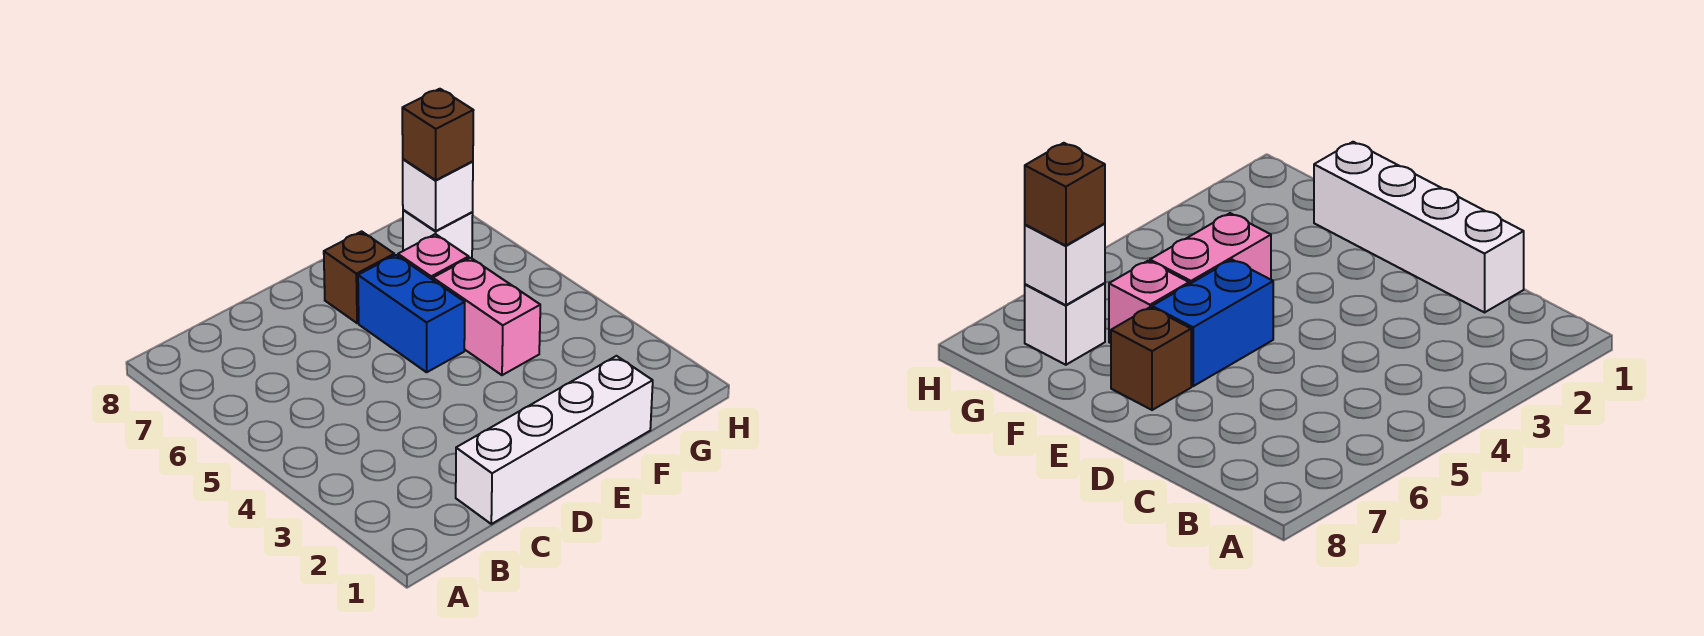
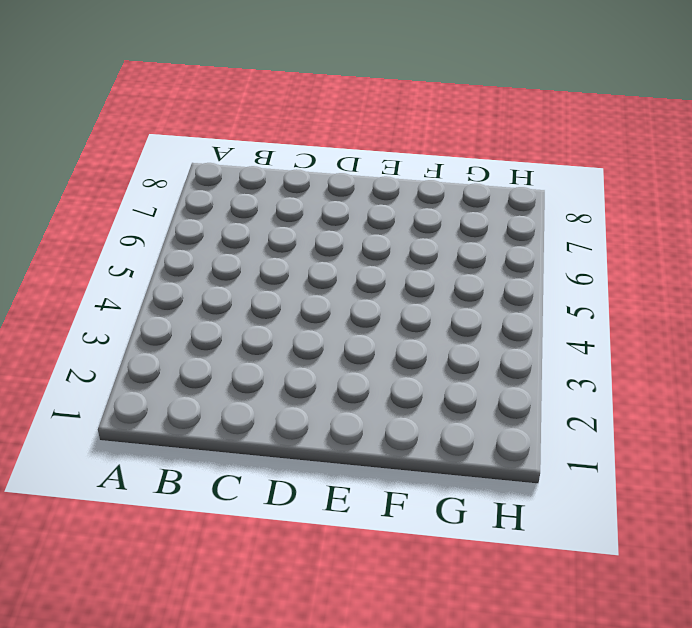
none -> white brick C1:F1 level 1
none -> blue brick E5:E6 level 1

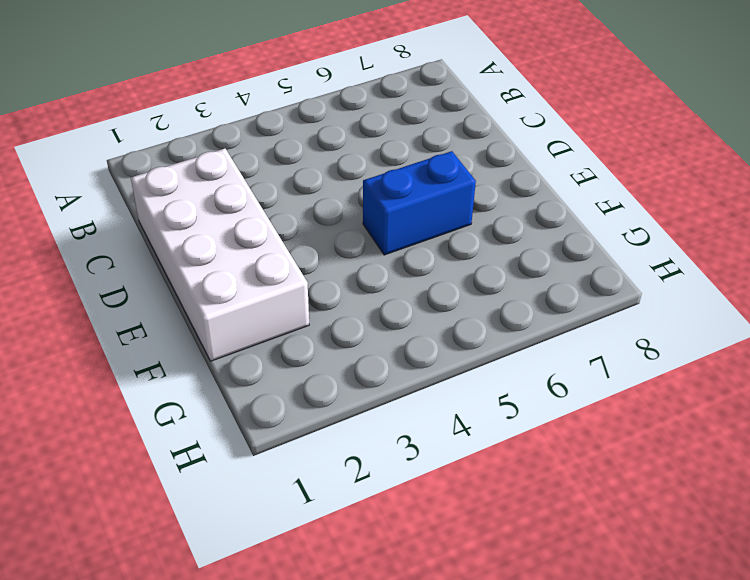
white brick C1:F2 level 1 -> white brick C1:F1 level 1
none -> brown brick E7 level 1
none -> pink brick F4:F5 level 1

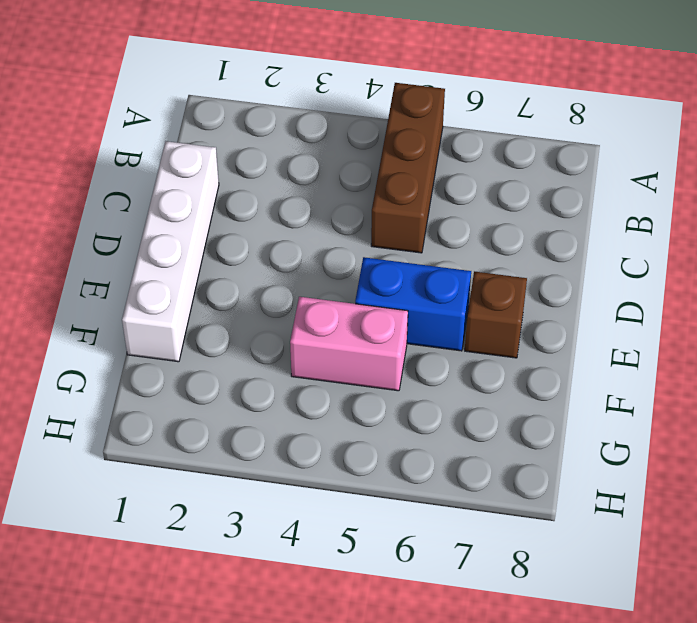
brown brick A5:C5 level 1 -> none
none -> pink brick F6 level 1
none -> white brick G7 level 1

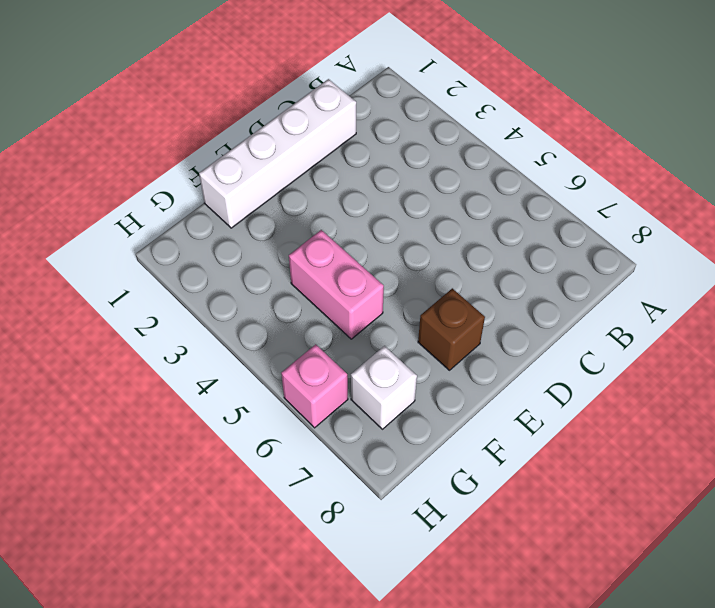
pink brick H6 level 1 -> pink brick F6 level 1
none -> blue brick E5:E6 level 1
none -> white brick G7 level 2

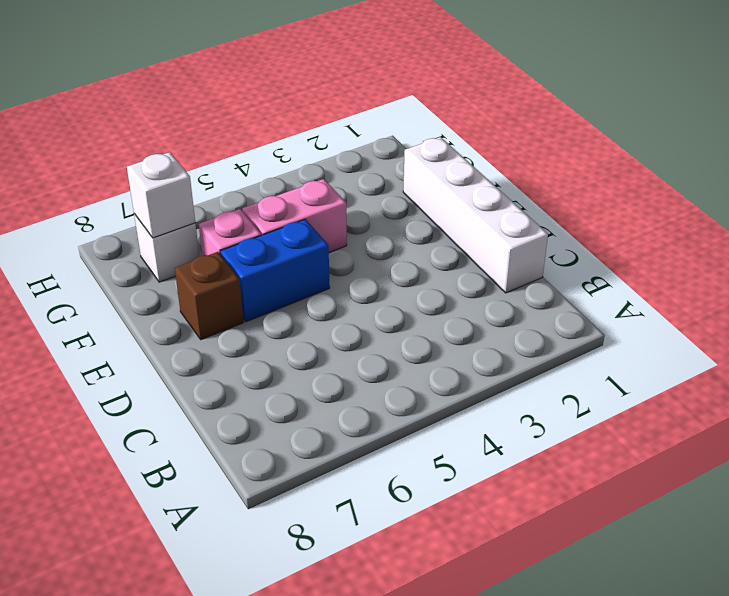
none -> brown brick G7 level 3

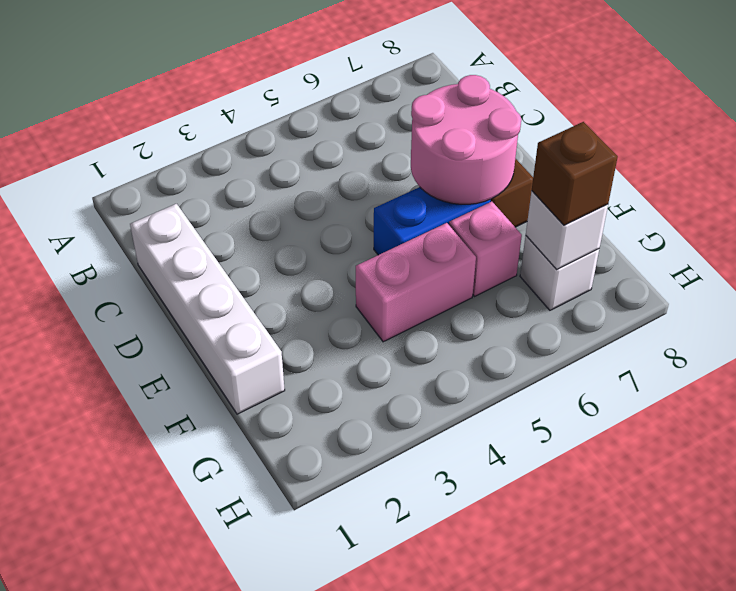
pink round brick D6:E7 level 2 -> none

